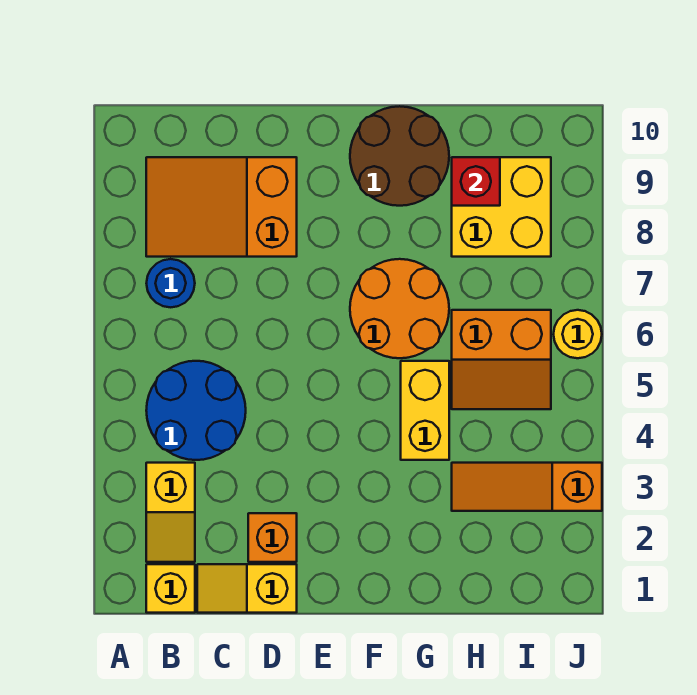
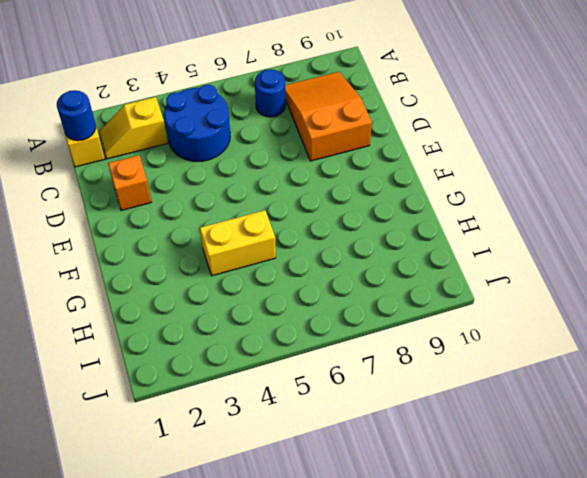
blue round brick B1 level 2 -> none
none -> yellow slope C1:D1 level 1 top D
none -> orange round brick F6:G7 level 1
none -> brown round brick F9:G10 level 1

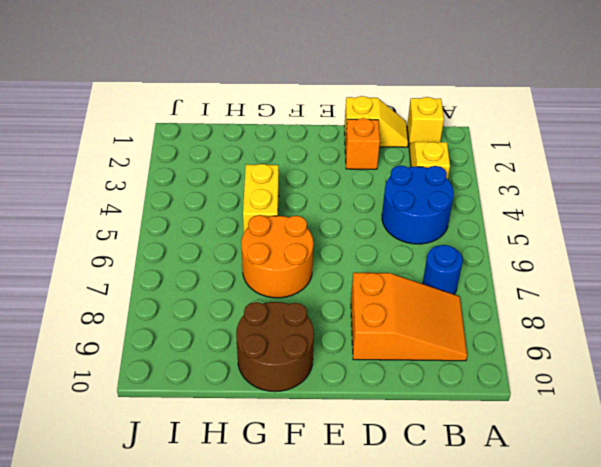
none -> orange slope H3:J3 level 1 top J
none -> orange slope H5:I6 level 1 top 6
none -> yellow brick H8:I9 level 1

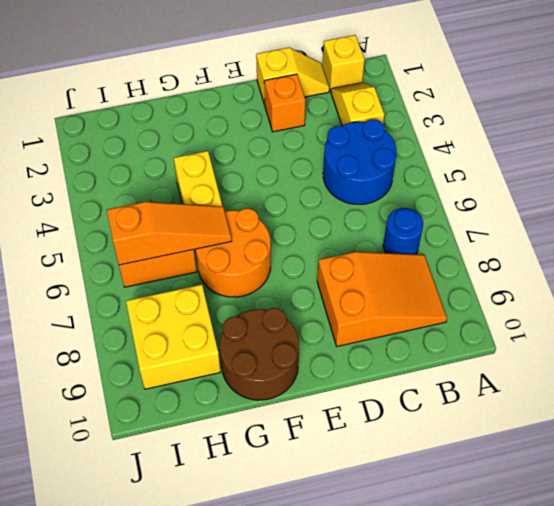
orange slope G6:I6 level 2 top I -> orange slope H3:J3 level 1 top J
none -> yellow round brick J6 level 1
none -> red brick H9 level 2

